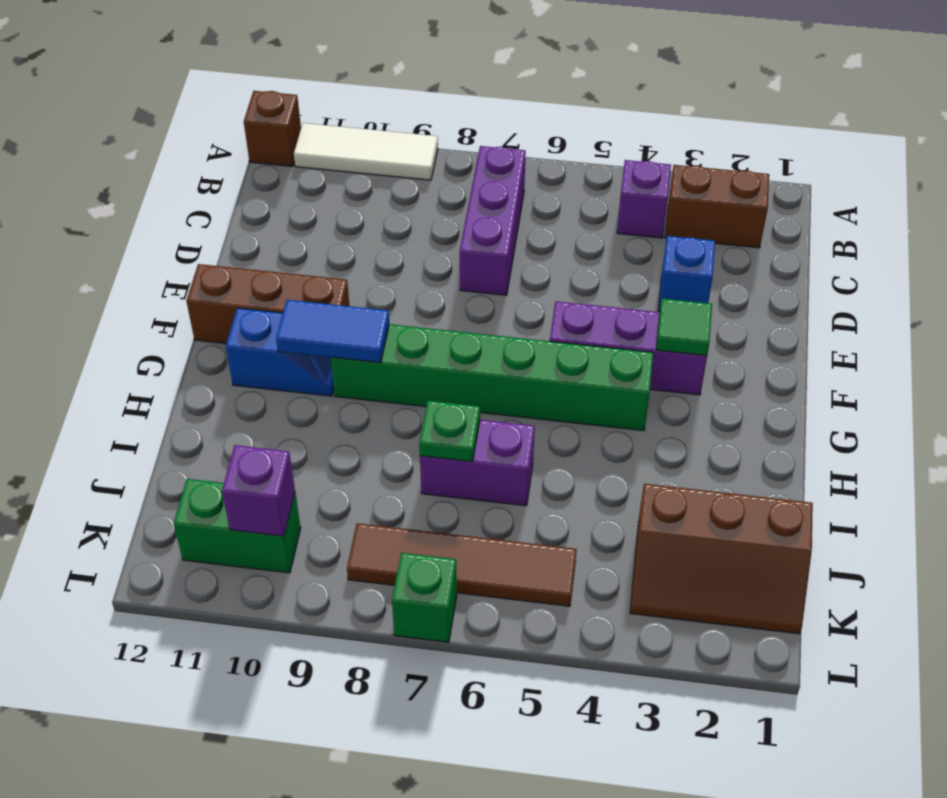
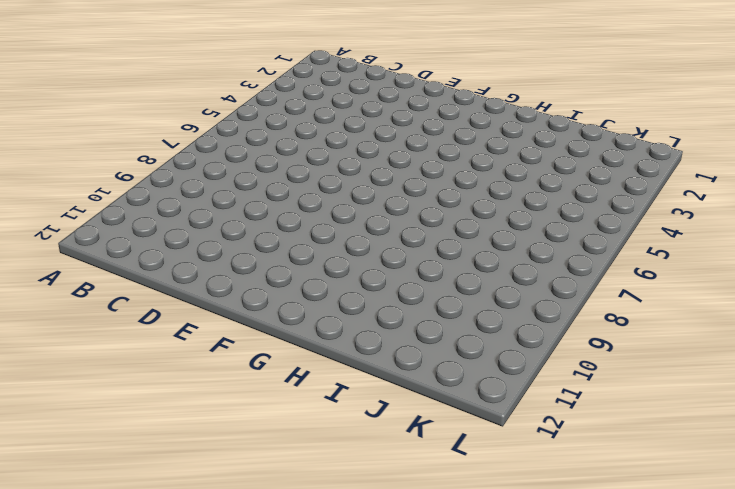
none -> white tile A9:A11 level 1
none -> brown brick A12 level 1
none -> brown brick B2:B3 level 1

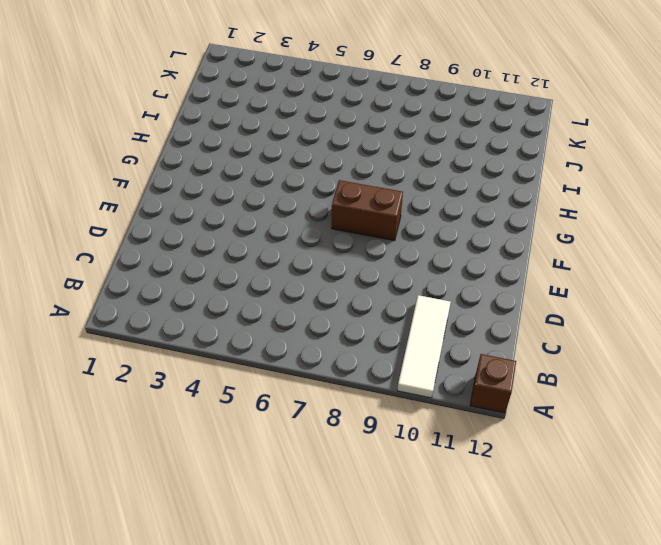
white tile A10:C10 level 1 -> white tile A9:A11 level 1
brown brick F7:F8 level 1 -> brown brick B2:B3 level 1
none -> purple brick B4 level 1
none -> purple brick B7:D7 level 1
none -> blue brick D3 level 1

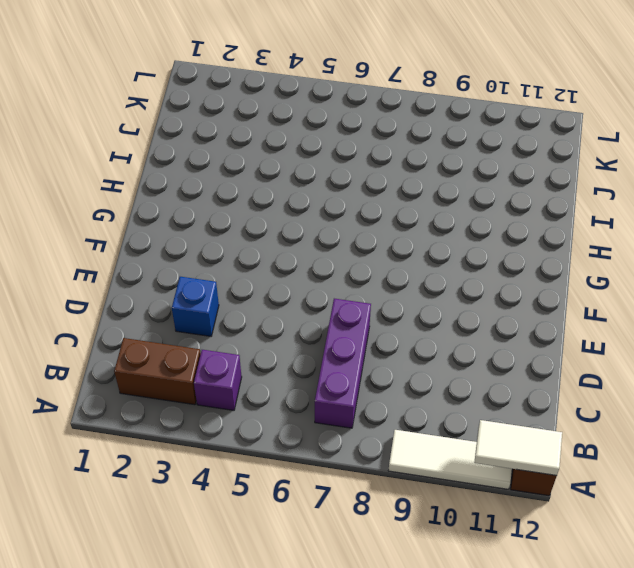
white tile A11:A12 level 2 -> none
none -> purple brick F3:F5 level 1
none -> brown brick F10:F12 level 1
none -> green brick G4:G9 level 1

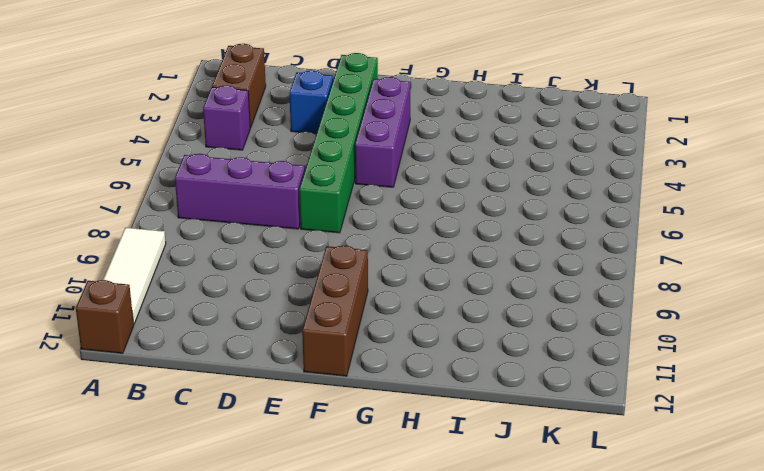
green brick E2:E7 level 1 -> green brick G4:G9 level 1
none -> blue slope G10:G11 level 1 top 11
none -> purple brick I6:I7 level 1
none -> brown slope J1:K3 level 1 top J

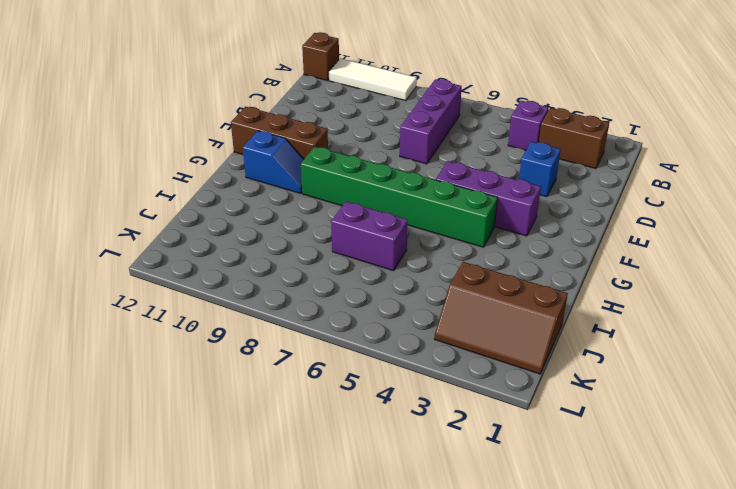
none -> brown tile K5:K8 level 1
none -> green brick K10:K11 level 1
none -> green brick L7 level 1

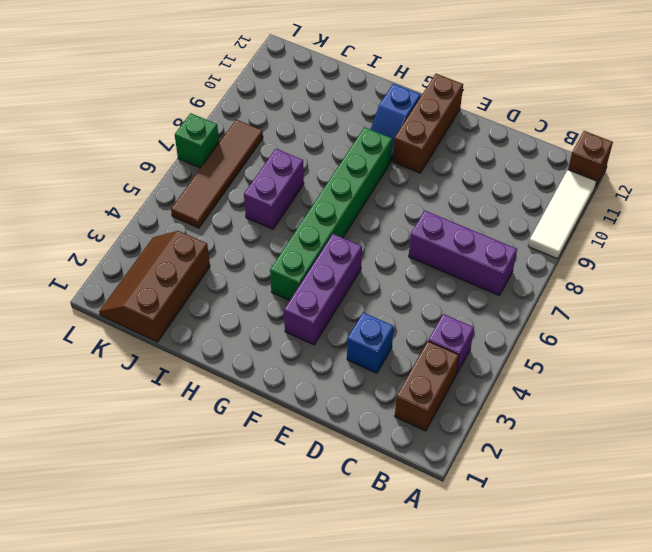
none -> green brick K10:K11 level 1
none -> green tile F3 level 2
none -> blue tile G9:G10 level 2

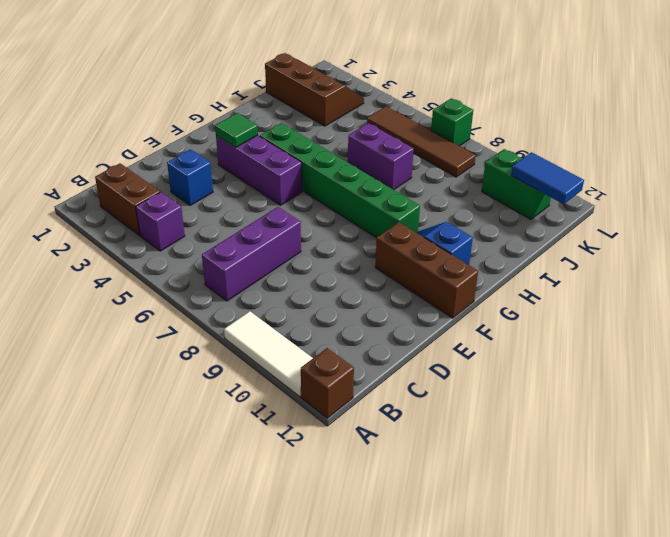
blue tile K11:K12 level 2 -> blue tile G9:G10 level 2
none -> green plate I7 level 2
none -> purple brick K10 level 2

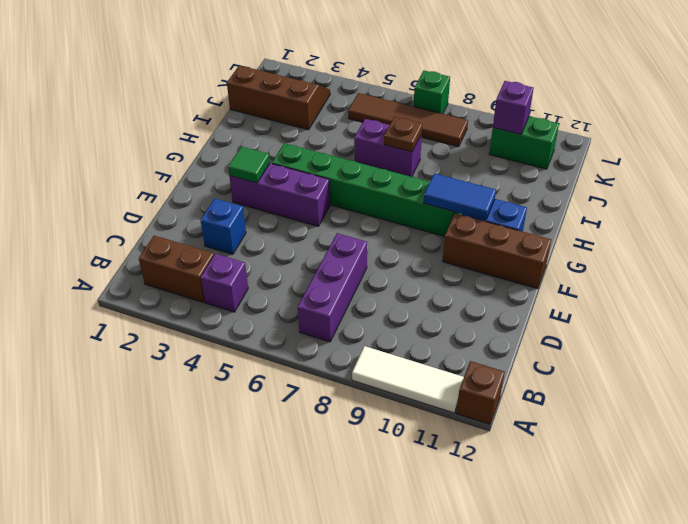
brown plate I7 level 2 -> green plate I7 level 2

